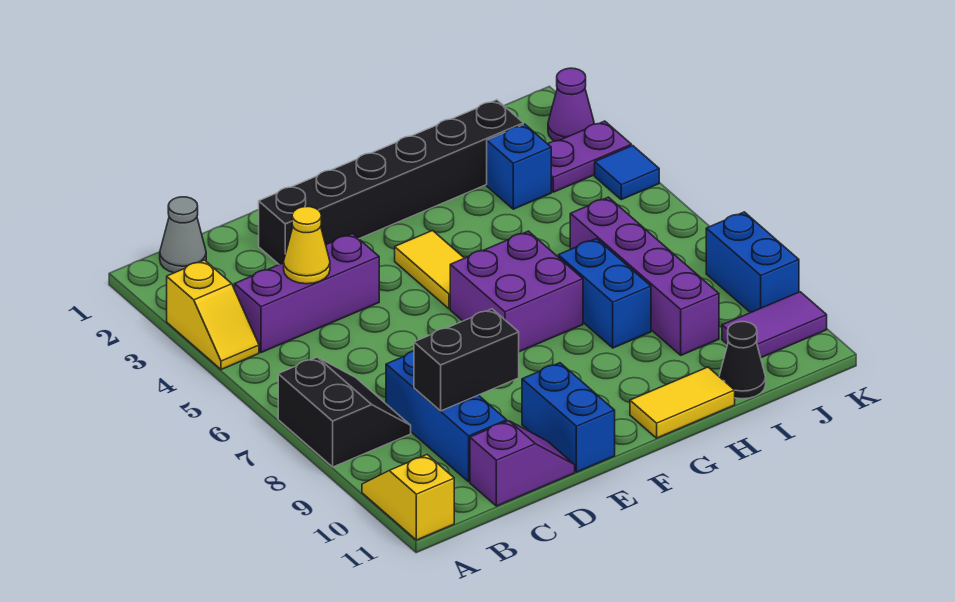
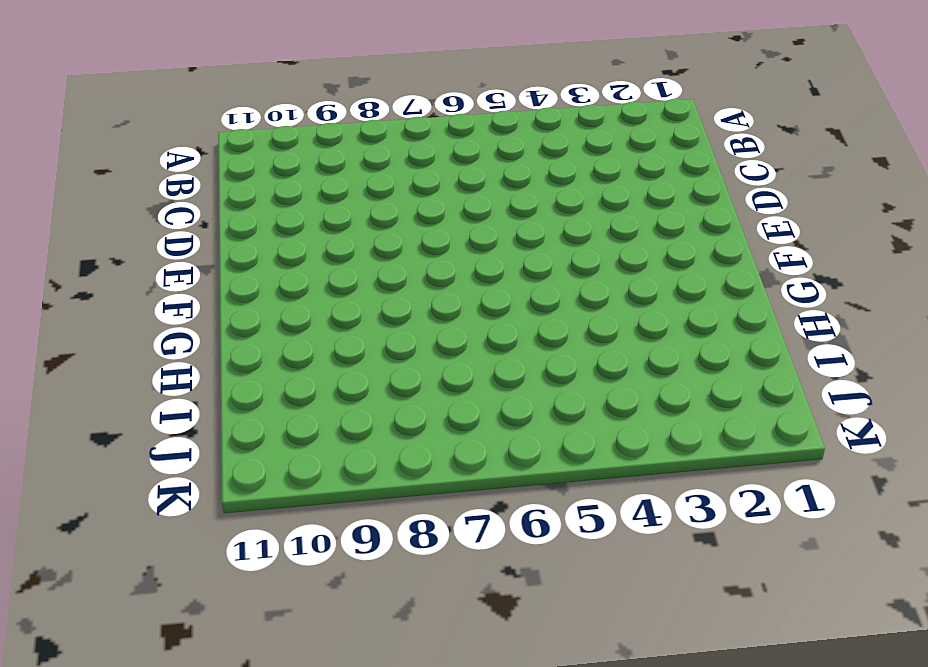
none -> yellow slope A3:A4 level 1 top 3
none -> black slope A7:B8 level 1 top A
none -> yellow slope A10:A11 level 1 top 11

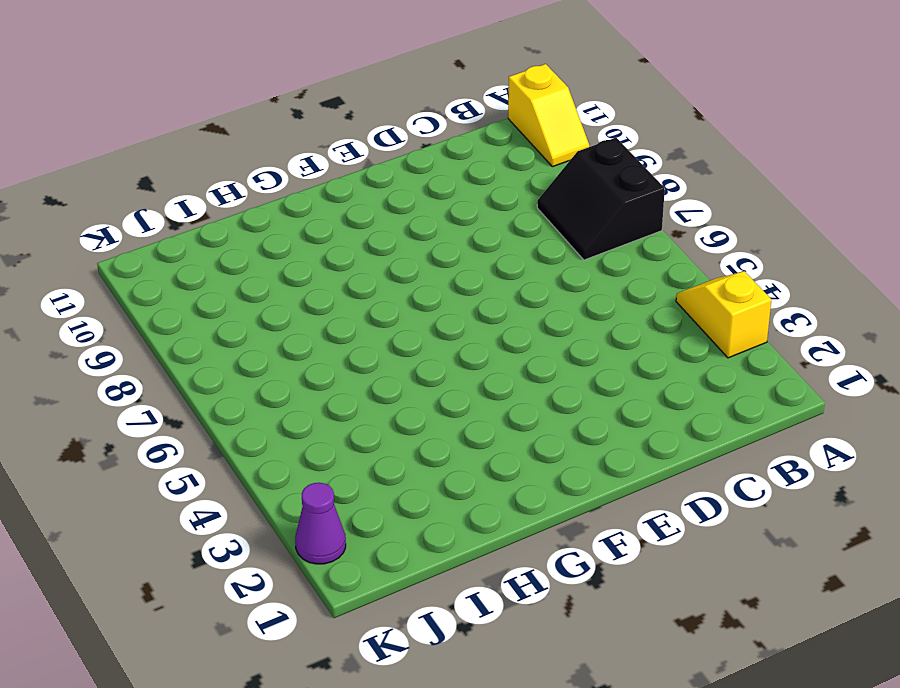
none -> grey cone B1 level 1
none -> purple brick B4:D4 level 1
none -> blue brick C8:C10 level 1

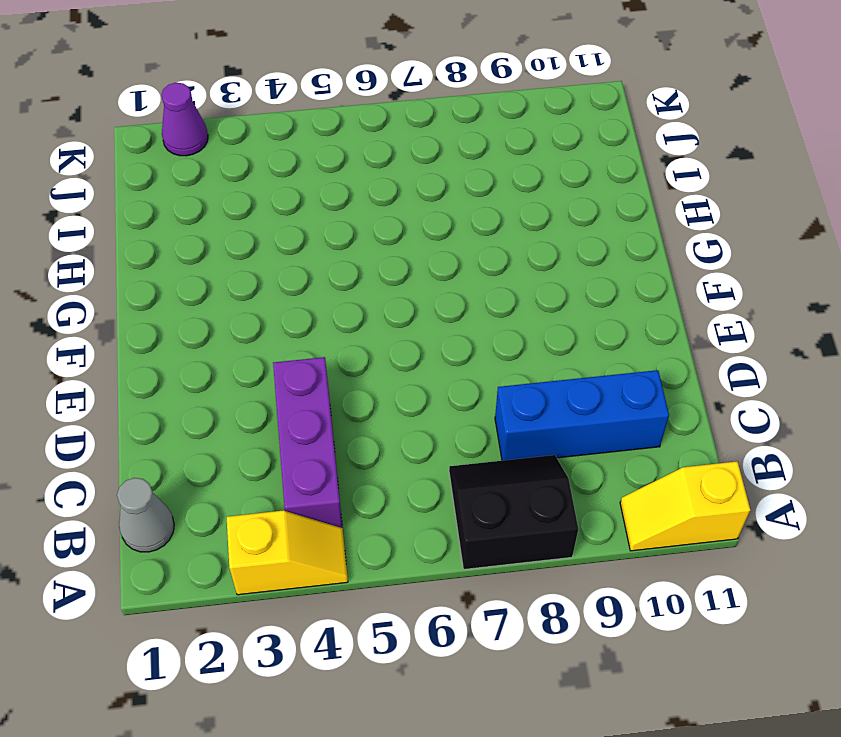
none -> purple slope C11:D11 level 1 top C
none -> black brick D2:I2 level 1
none -> blue brick E10:E11 level 1

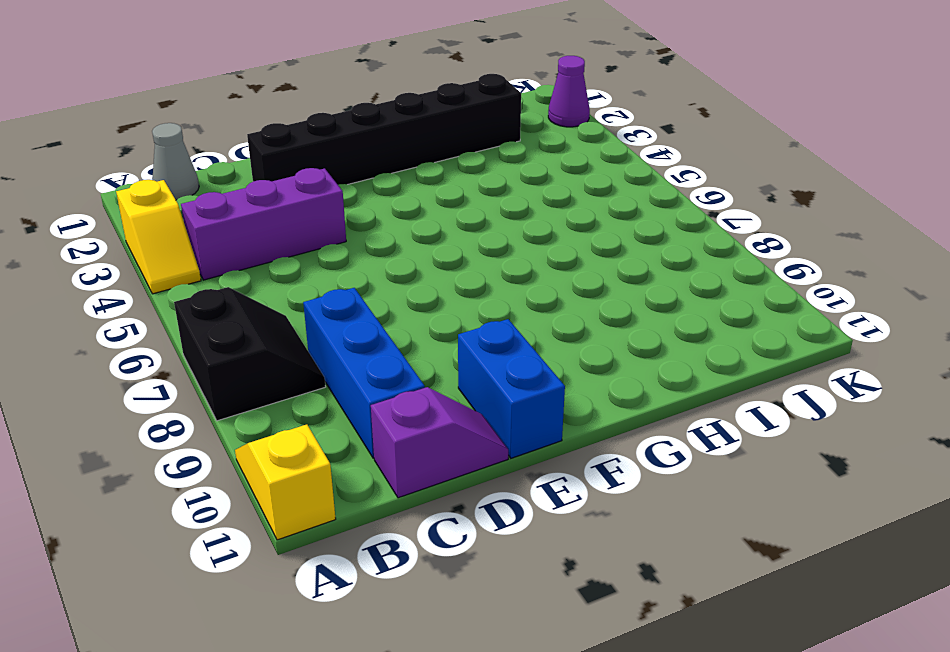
none -> yellow tile F4:F5 level 1
none -> purple brick F6:G7 level 1
none -> yellow tile G11:H11 level 1

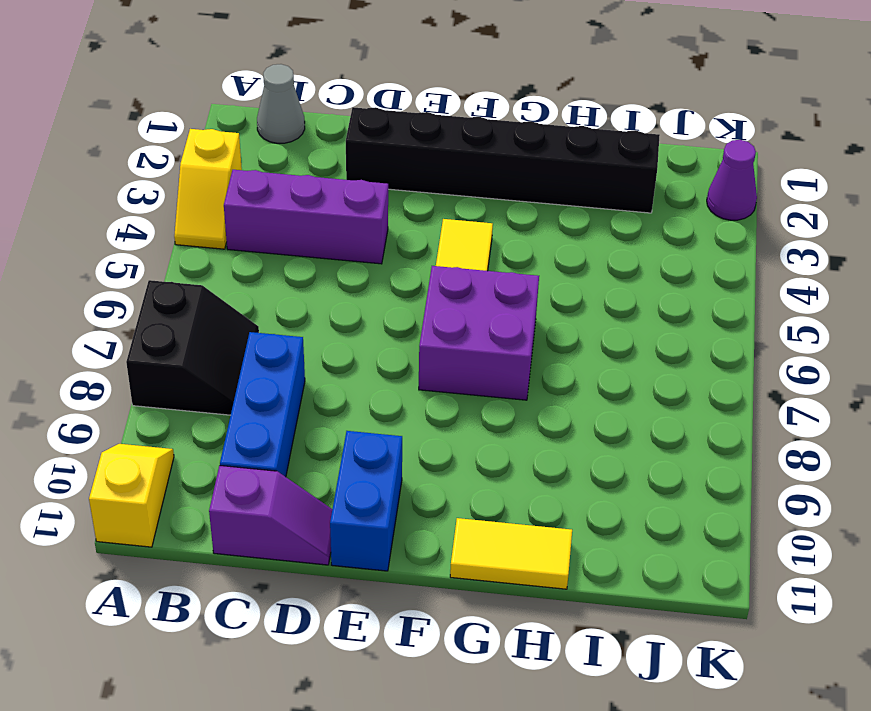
none -> blue brick H7:H8 level 1
none -> blue brick I3 level 1
none -> purple brick I6:I9 level 1

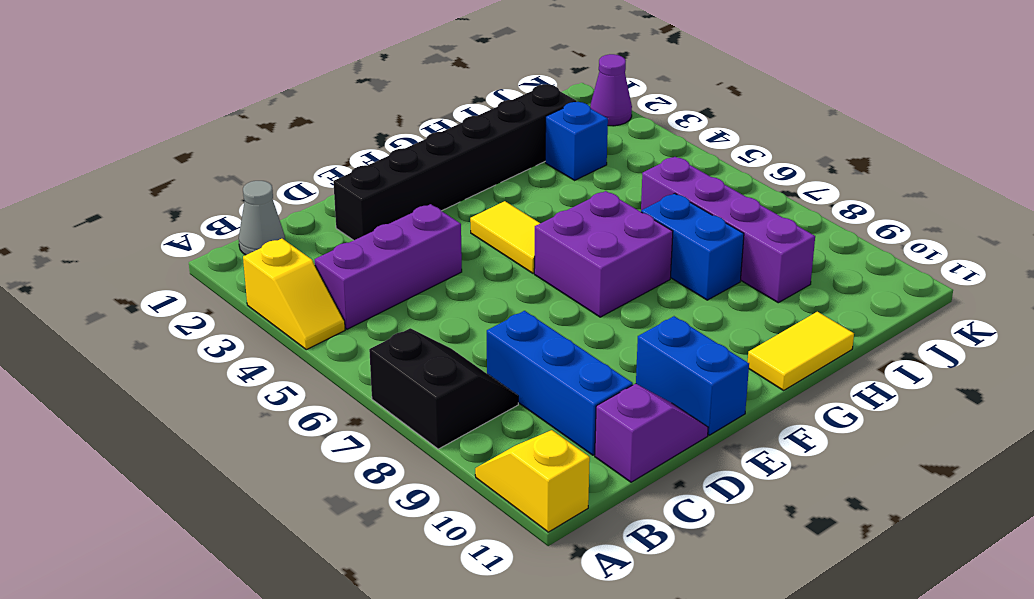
none -> black cone I11 level 1
none -> purple plate J3:K3 level 1
none -> purple tile J10:K10 level 1

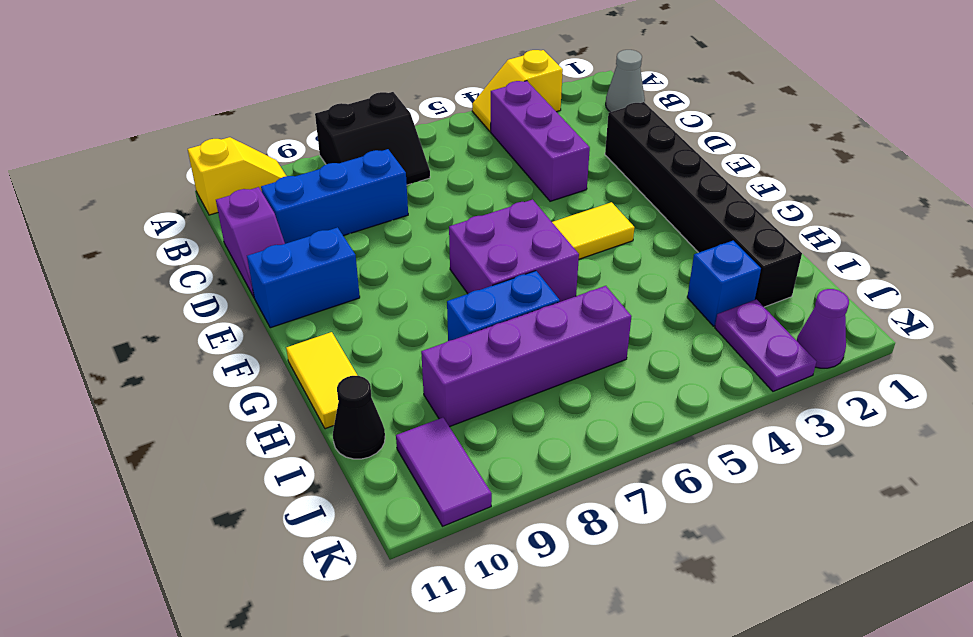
none -> blue tile K4 level 1
none -> blue brick K8:K9 level 1
none -> yellow cone C4 level 2

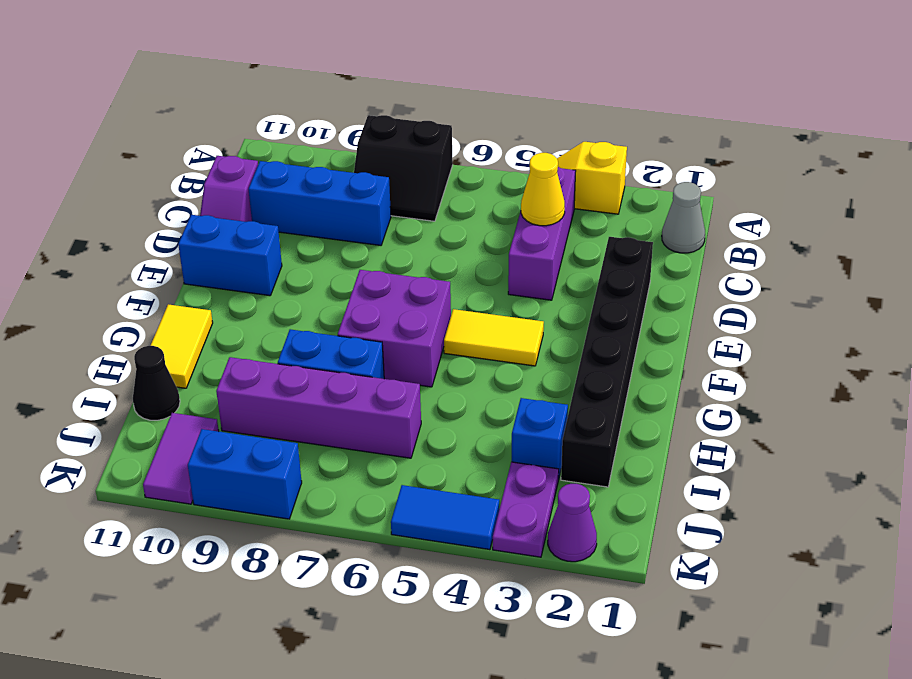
blue tile K4:K5 level 1 -> blue tile K4 level 1
none -> yellow slope A10:A11 level 1 top 11
none -> black brick C9:D9 level 2

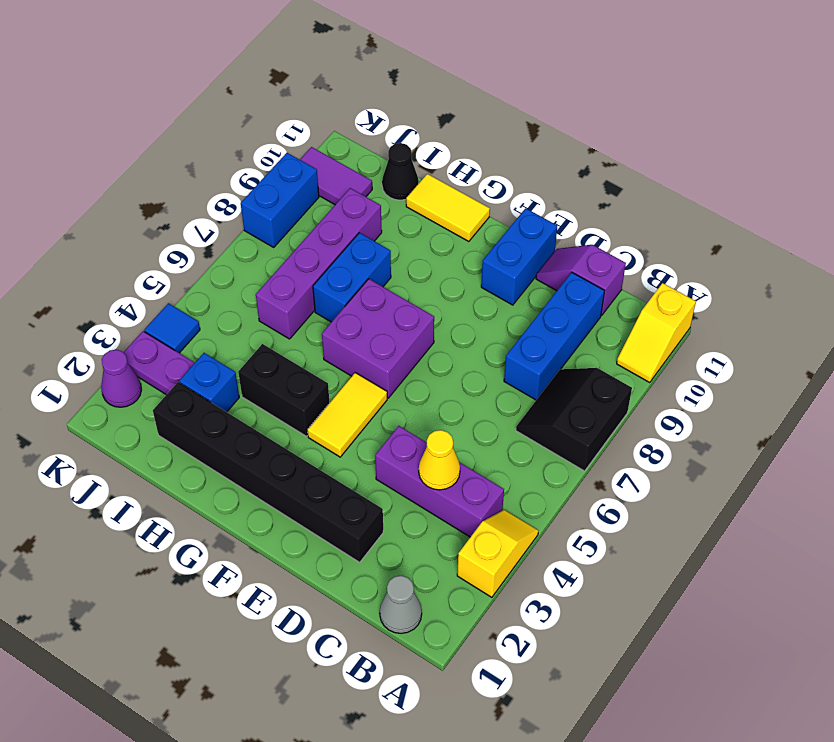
black brick G4:H4 level 1 -> black brick C9:D9 level 2

